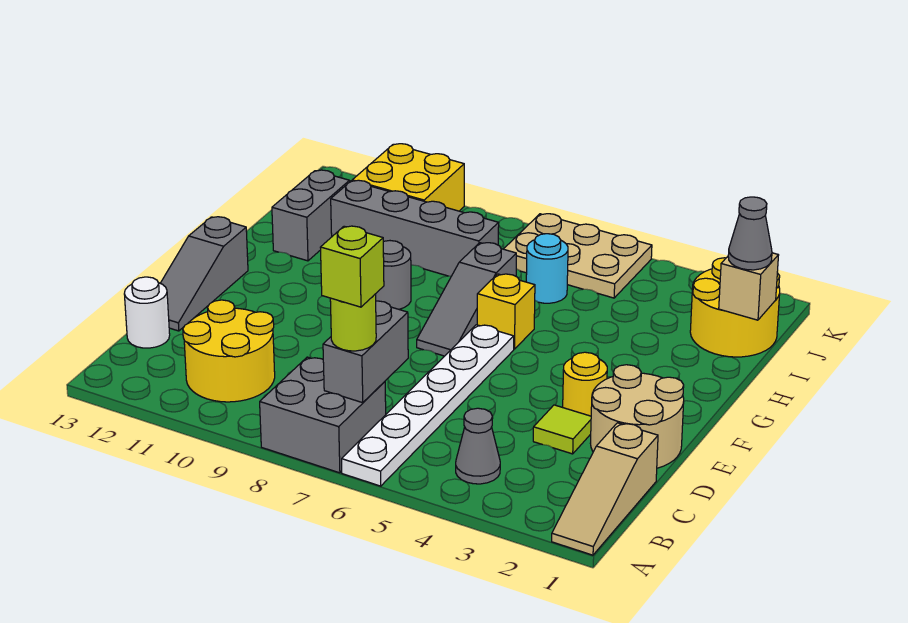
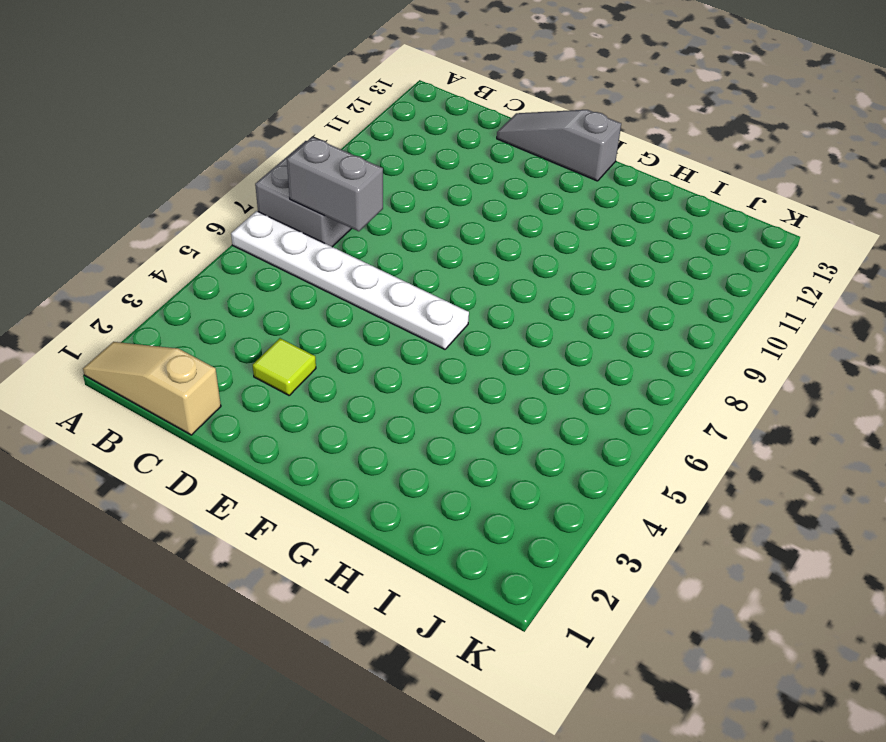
none -> grey cone B4 level 1
none -> yellow round brick B10:C11 level 1
none -> white round brick C13 level 1

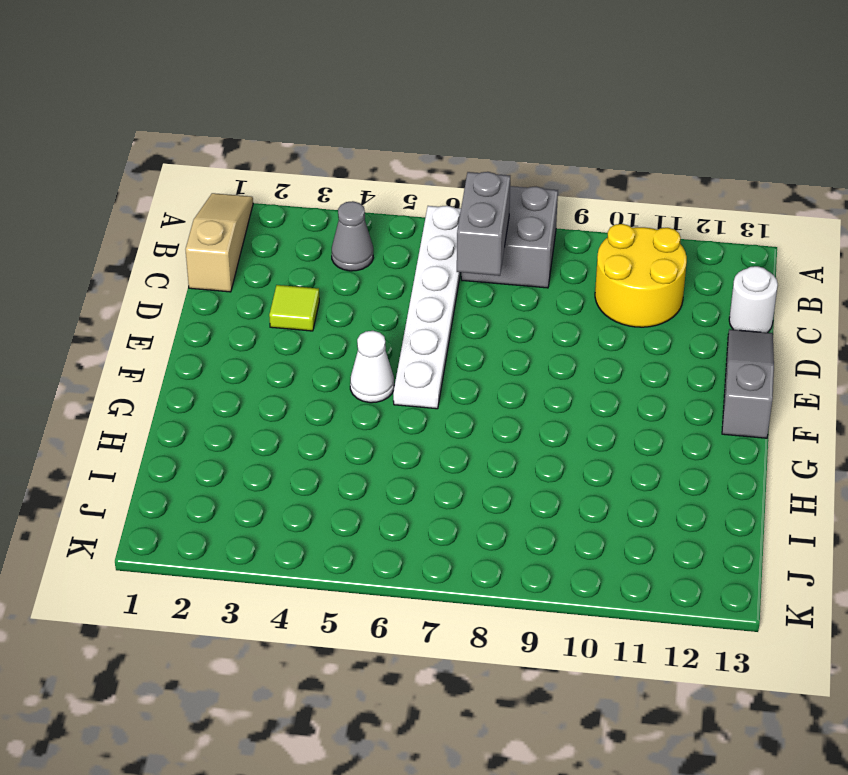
white cone F5 level 1 -> none
none -> tan round brick D1:E2 level 1
none -> yellow round brick E3 level 1
none -> grey slope F7:H7 level 1 top H

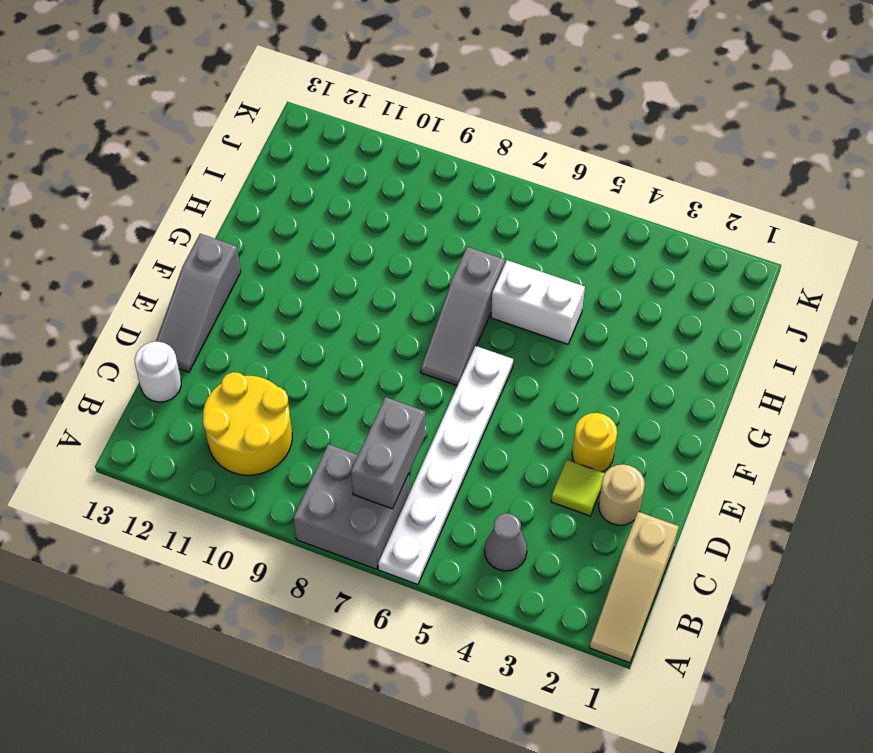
tan round brick D2 level 1 -> tan round brick D1:E2 level 1
white brick H5:H6 level 1 -> none
none -> yellow brick G6 level 1
none -> grey round brick G9 level 1
none -> grey brick H12:I12 level 1

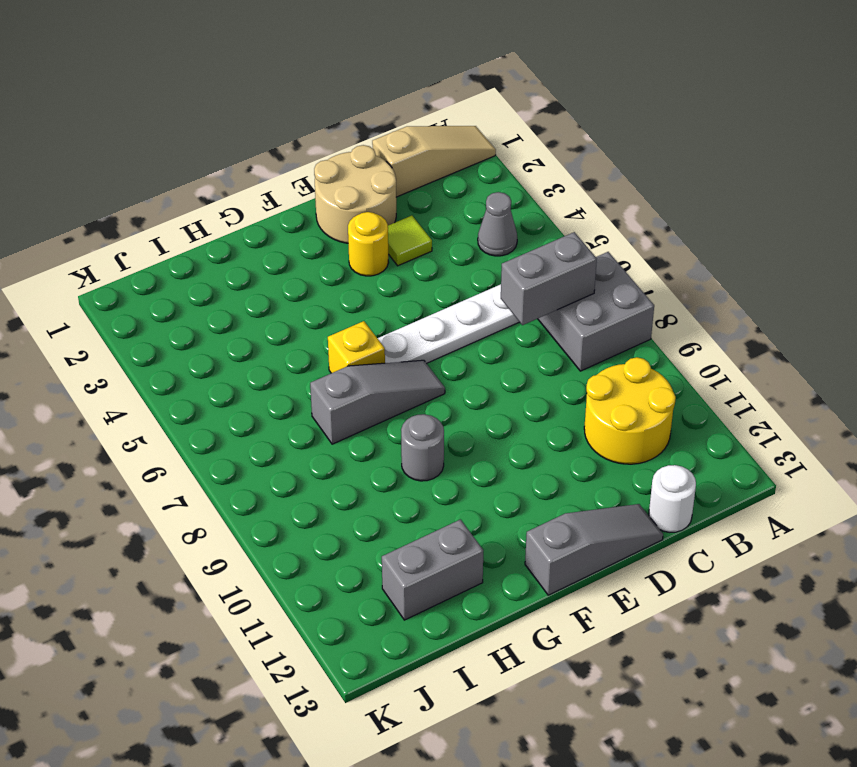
none -> yellow round brick I1:J2 level 1
none -> cyan round brick I6 level 1
none -> grey brick I8:I11 level 1

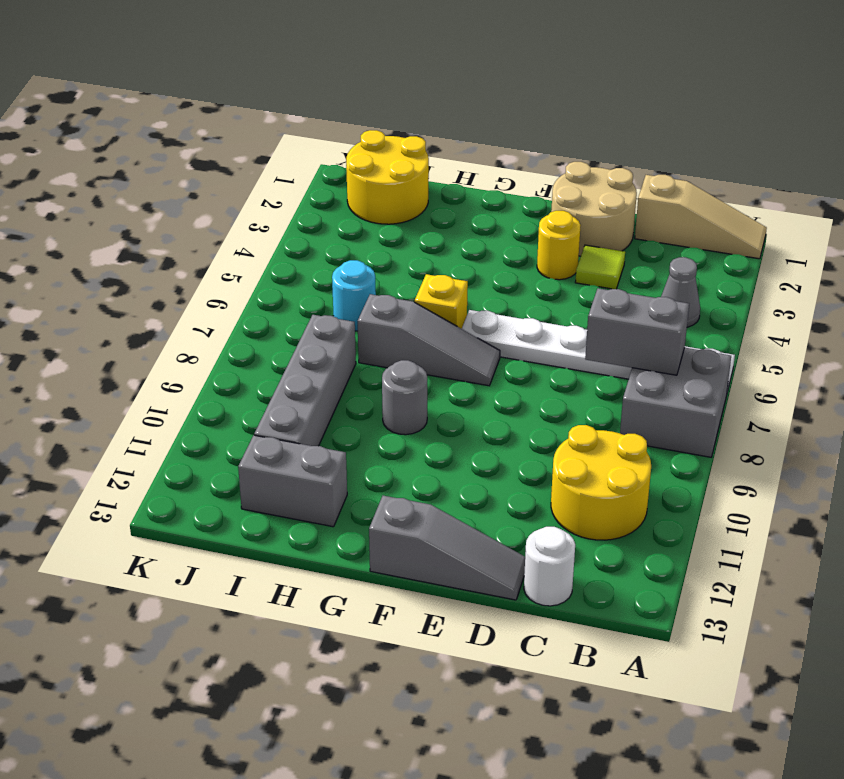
none -> tan plate J5:K7 level 1
none -> yellow brick J10:K11 level 1
none -> tan brick I1 level 2

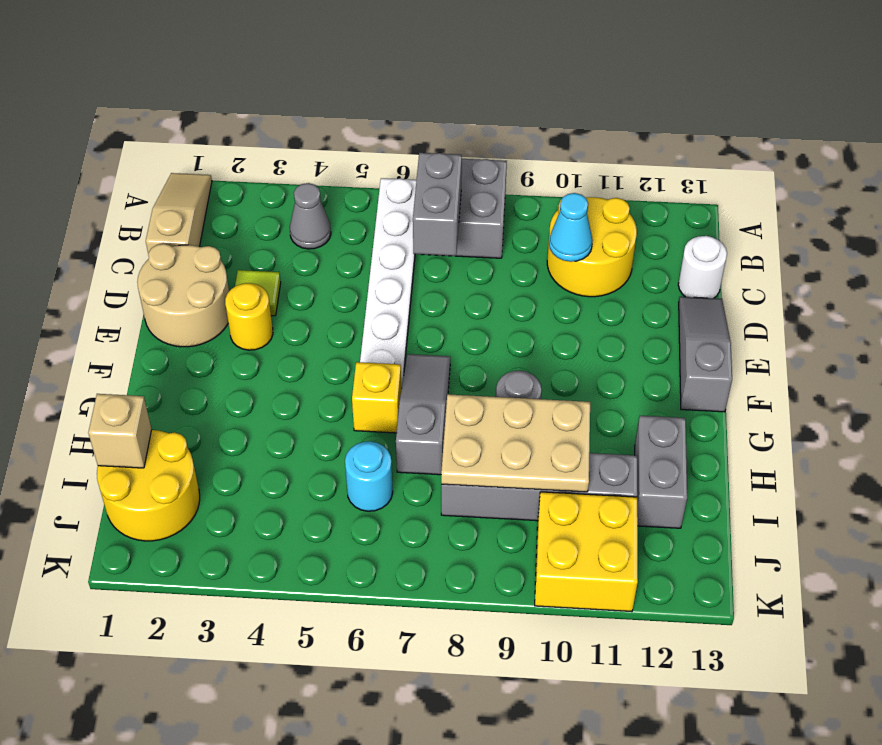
cyan cone C10 level 2 -> none
tan plate H8:I10 level 2 -> tan plate J5:K7 level 1
none -> lime round brick B7 level 3
none -> grey cone I1 level 3
none -> lime brick B7 level 4

